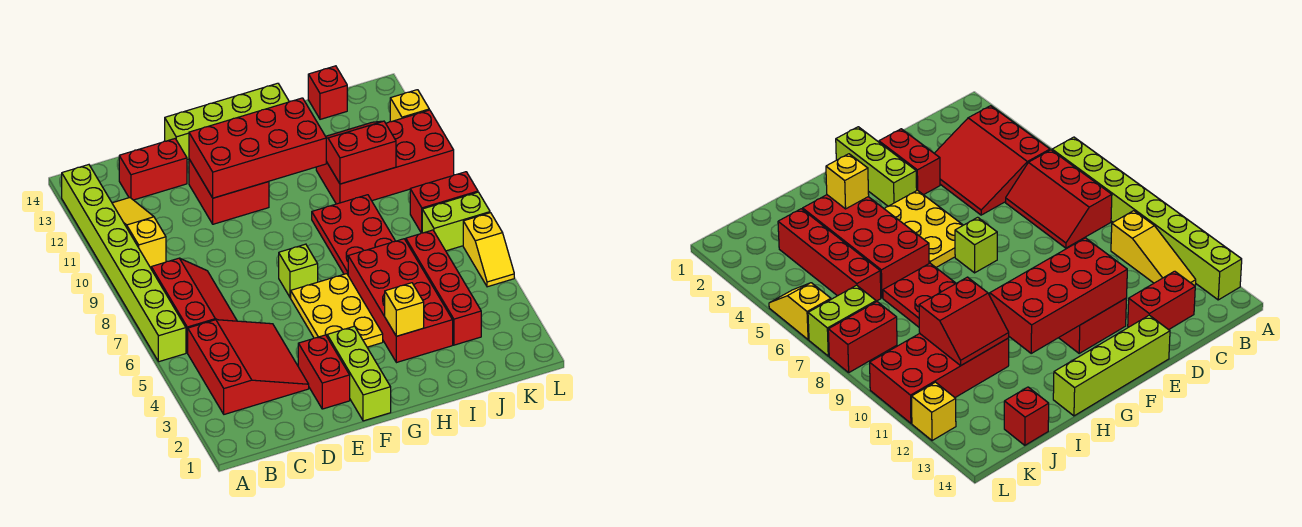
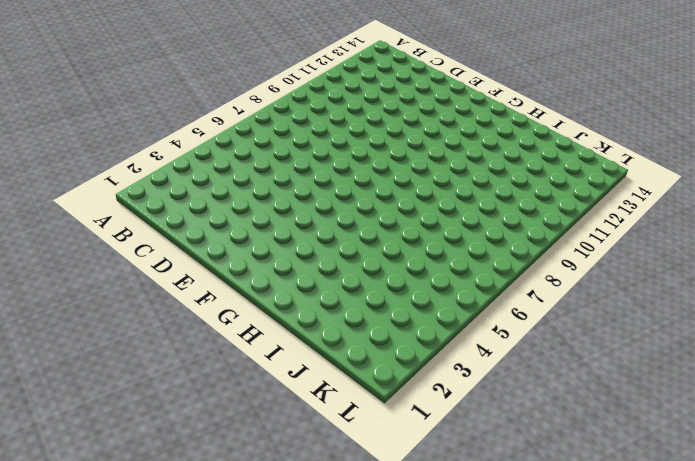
none -> lime brick A6:A13 level 1
none -> red slope B3:D5 level 1 top B
none -> red slope B6:C8 level 1 top B

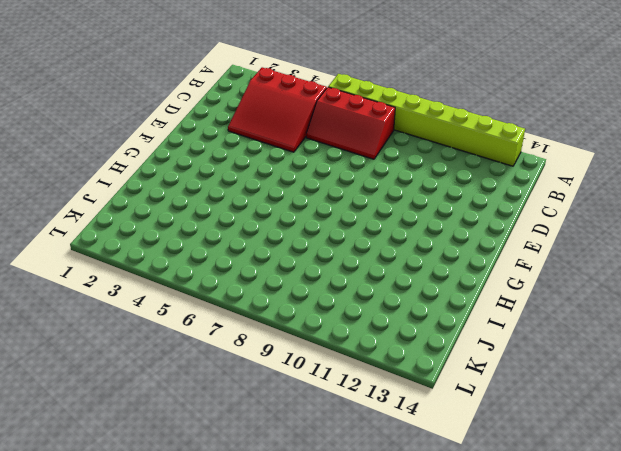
none -> yellow slope B10:B12 level 1 top 10
none -> red brick C13:D13 level 1
none -> red brick E2:E3 level 1

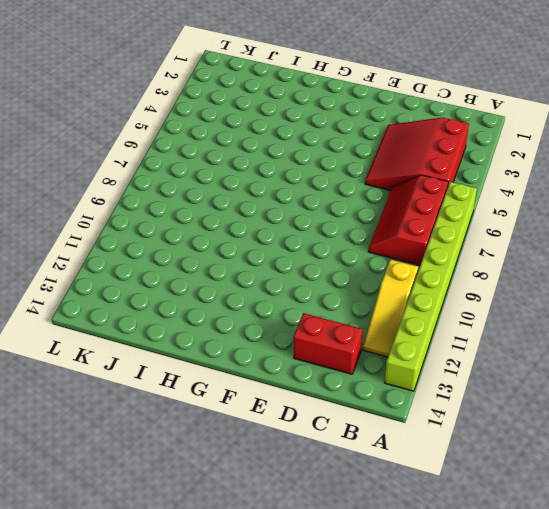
none -> red brick E2:E3 level 1
none -> red brick E11:F12 level 1
none -> lime brick E14:H14 level 1

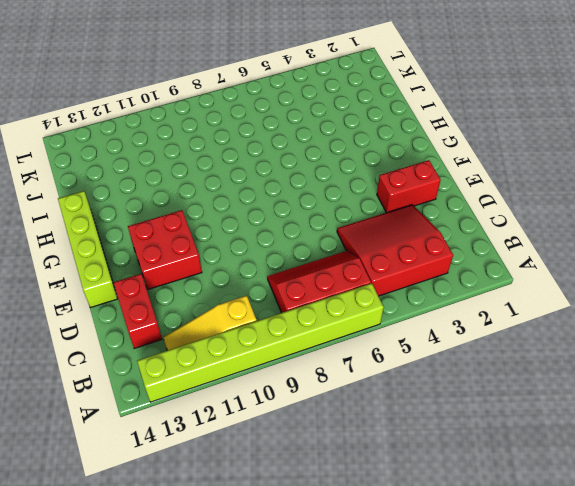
none -> lime brick F1:F3 level 1
none -> yellow plate F4:G6 level 1
none -> lime brick F7 level 1

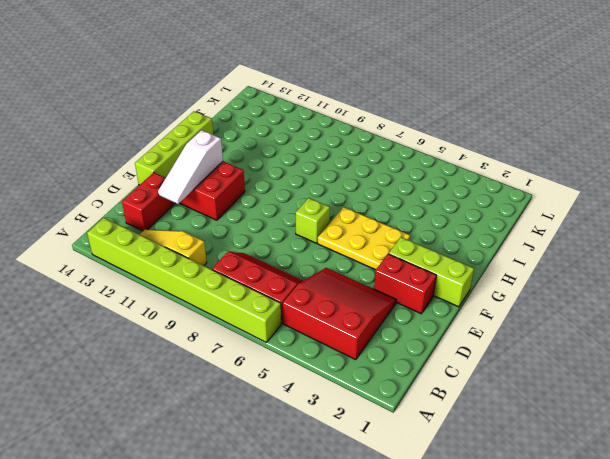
white slope D12:F12 level 2 top F -> red brick E11:H12 level 2
none -> red brick H3:I6 level 1
none -> red plate H7:I9 level 1
none -> red brick I10:L11 level 1

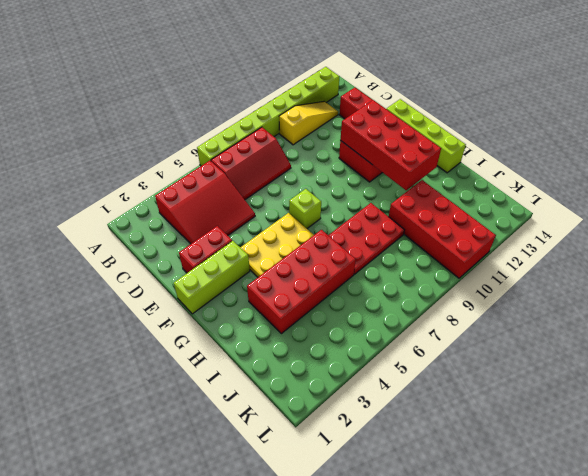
none -> red brick J3:J6 level 1
none -> red brick J14 level 1
none -> lime brick K7:L7 level 1

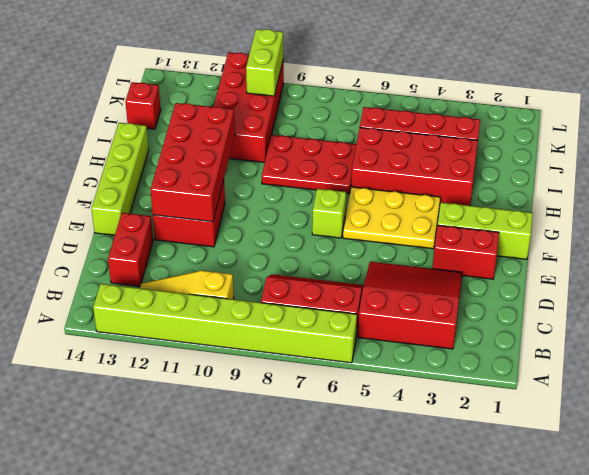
lime brick K10:L10 level 2 -> lime brick K7:L7 level 1
none -> red brick K8:L8 level 1
none -> yellow slope L5:L6 level 1 top 6
none -> yellow brick L12 level 1

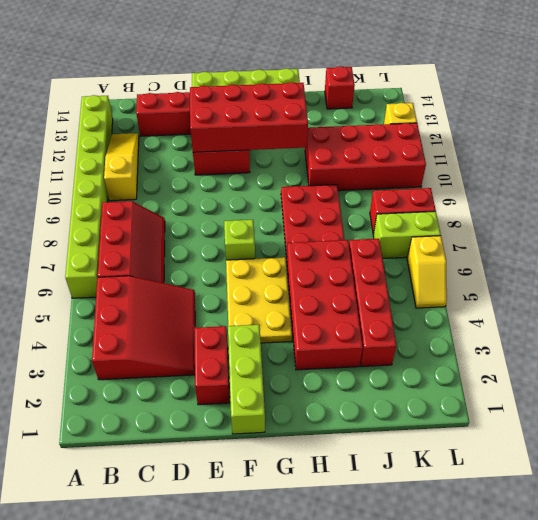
none -> yellow brick H3 level 2
none -> red slope I10:J11 level 2 top 10

